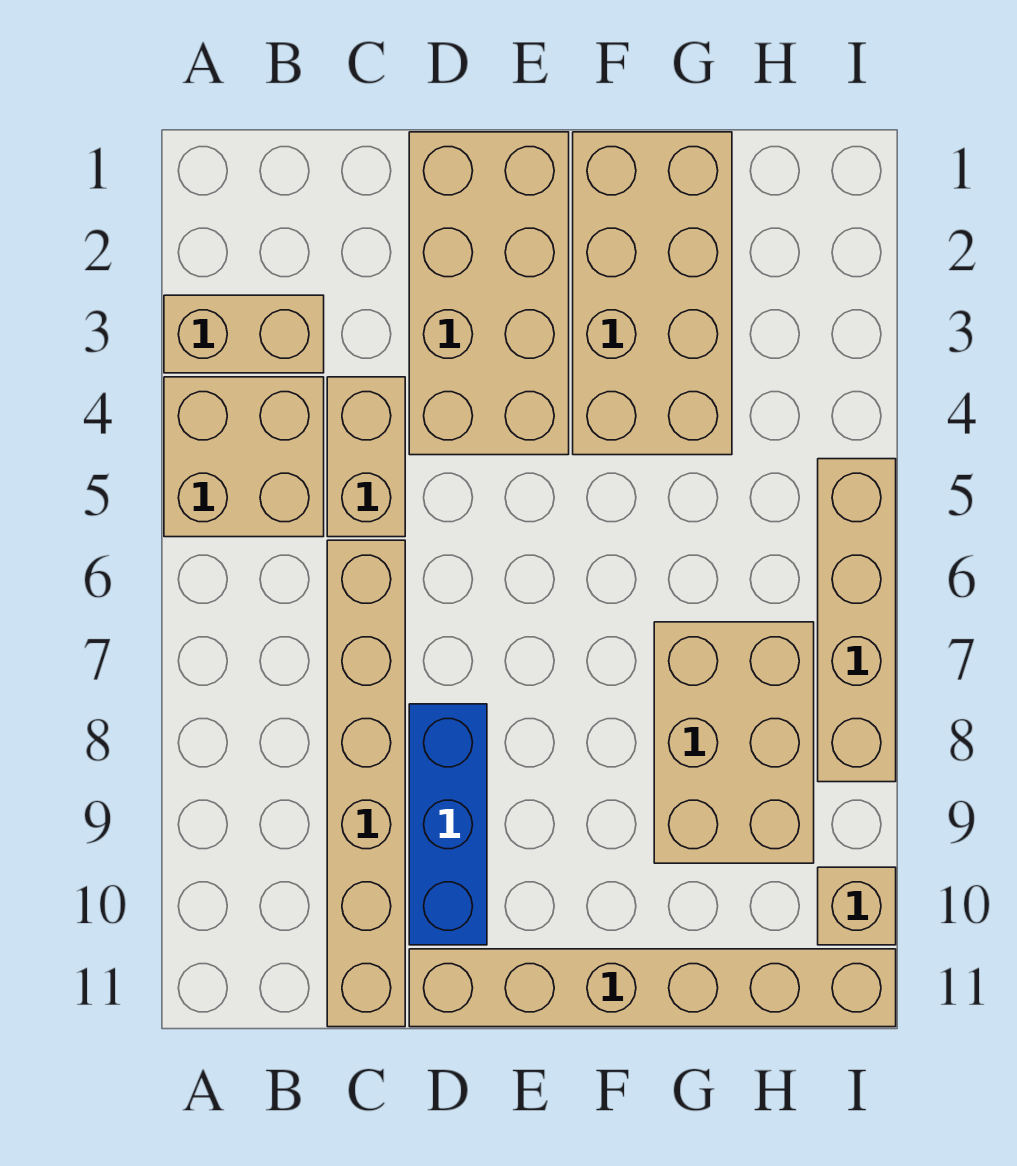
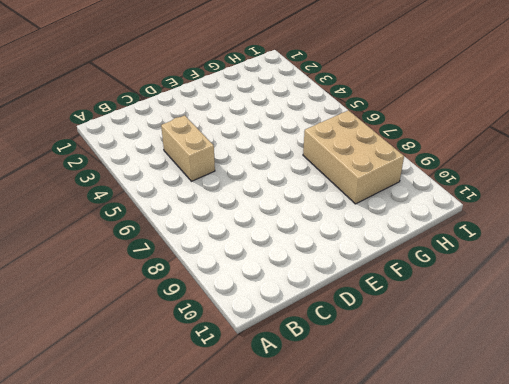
none -> tan brick A3:B3 level 1
none -> tan brick A4:B5 level 1

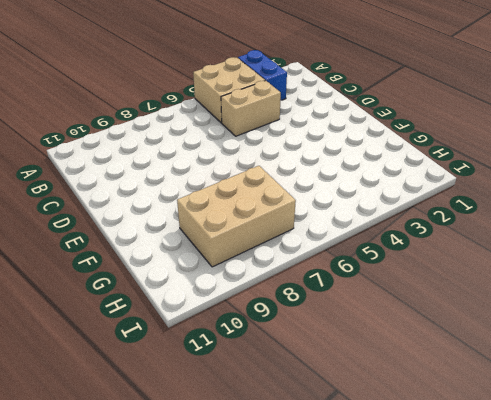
blue brick A3:B3 level 1 -> tan brick A3:B3 level 1
none -> tan brick C6:C11 level 1
none -> tan brick D1:E4 level 1

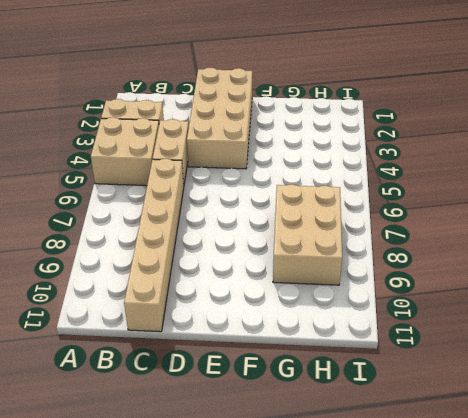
none -> blue brick D8:D10 level 1
none -> tan brick D11:I11 level 1

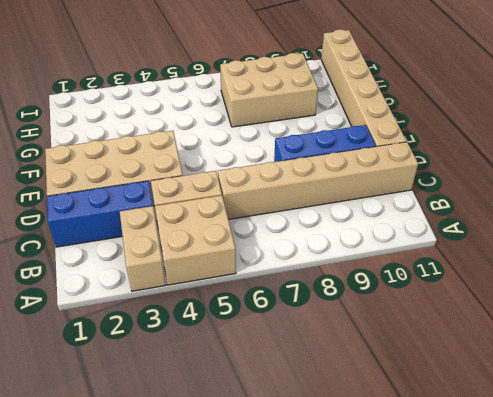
blue brick C1:C3 level 1 -> none
none -> tan brick F1:G4 level 1
none -> tan brick I5:I8 level 1

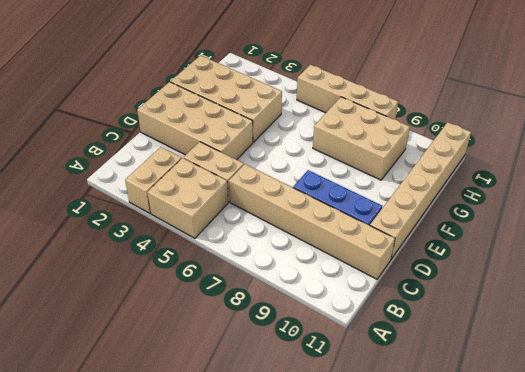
none -> tan brick I10 level 1

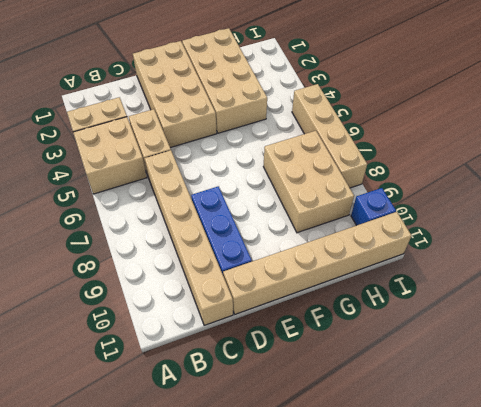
blue brick I10 level 1 -> tan brick I10 level 1

